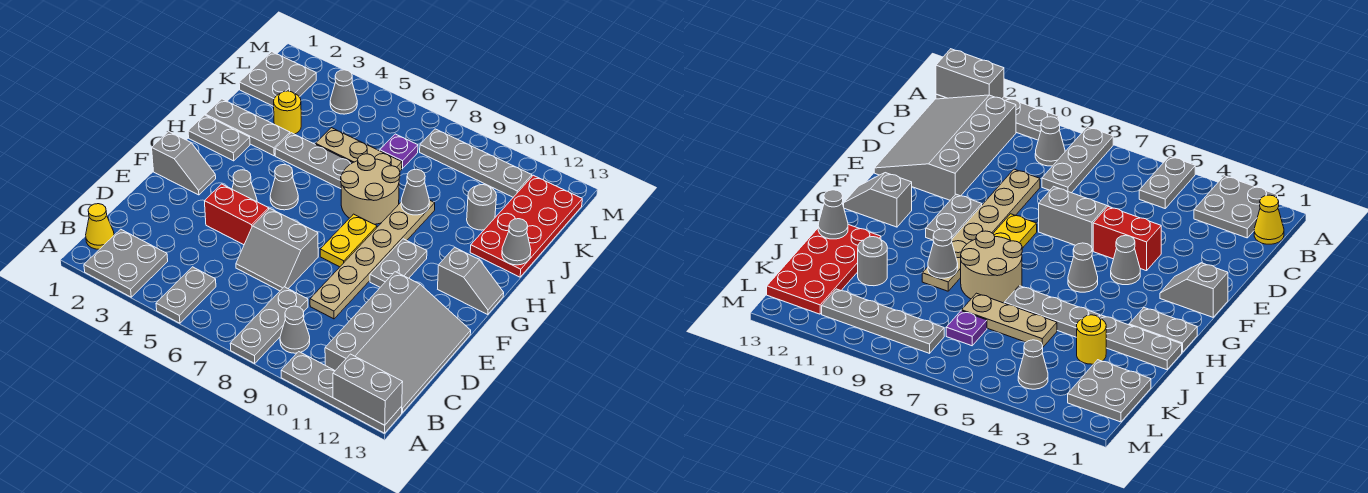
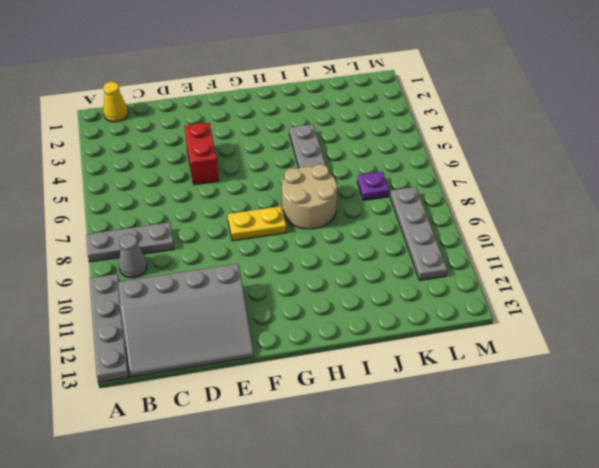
none -> grey plate A2:B3 level 1
none -> grey plate A5:B5 level 1
none -> grey slope D6:E7 level 1 top E
none -> tan plate D9:I9 level 1

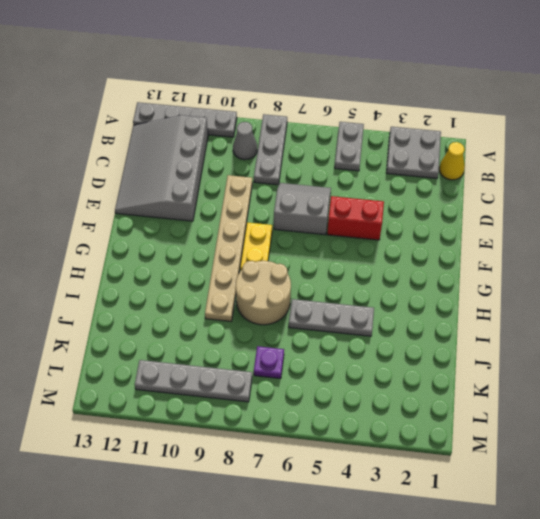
none -> grey slope F1:F2 level 1 top 1
none -> grey cone F4 level 1
none -> grey plate F10:G10 level 1
none -> grey cone G5 level 1

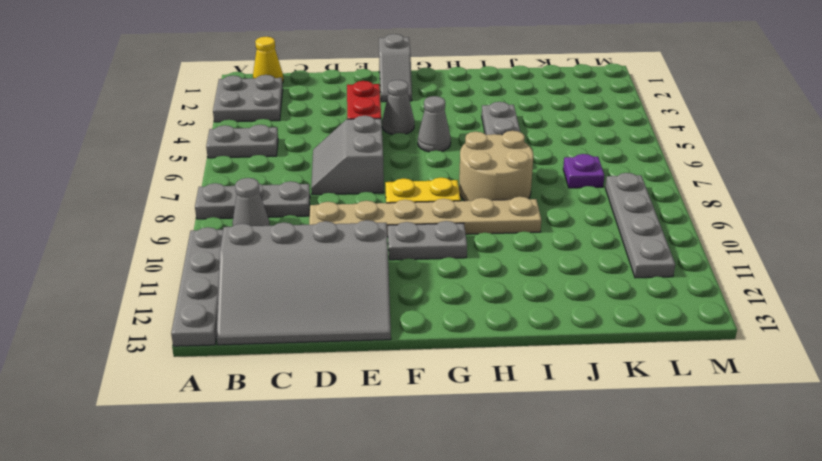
none -> grey slope G12:G13 level 1 top 12
none -> grey plate H1:H2 level 1
none -> grey plate I1:I3 level 1
none -> red plate I12:L13 level 1

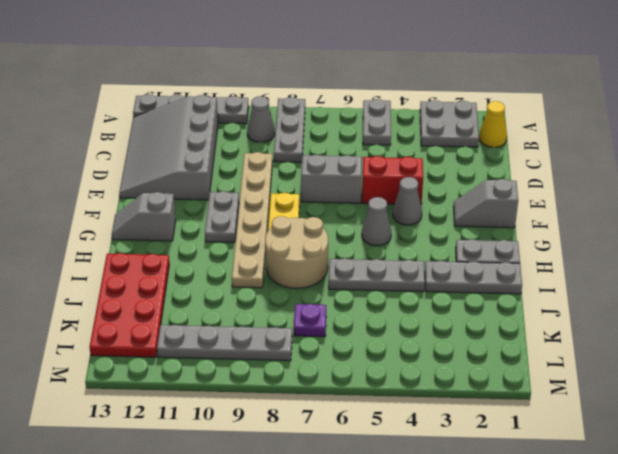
none -> yellow round brick J3 level 1
none -> tan plate J5:J7 level 1
none -> grey round brick J11 level 1
none -> grey plate K1:L2 level 1

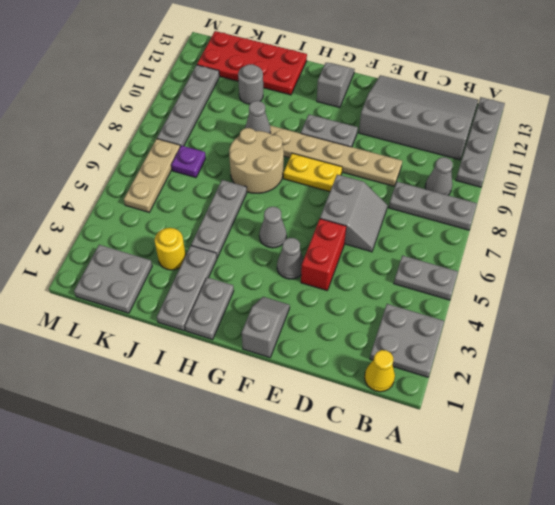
tan plate L5:L7 level 1 -> tan plate J5:J7 level 1
none -> grey cone L4 level 1
none -> grey brick A12:A13 level 2
none -> grey cone I13 level 2

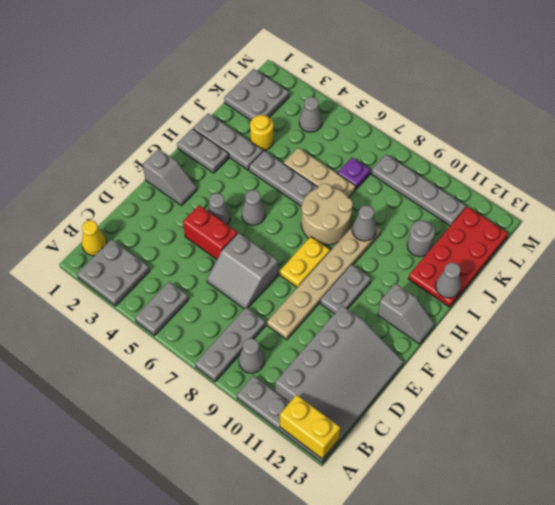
yellow brick A12:A13 level 2 -> grey brick A12:A13 level 2

